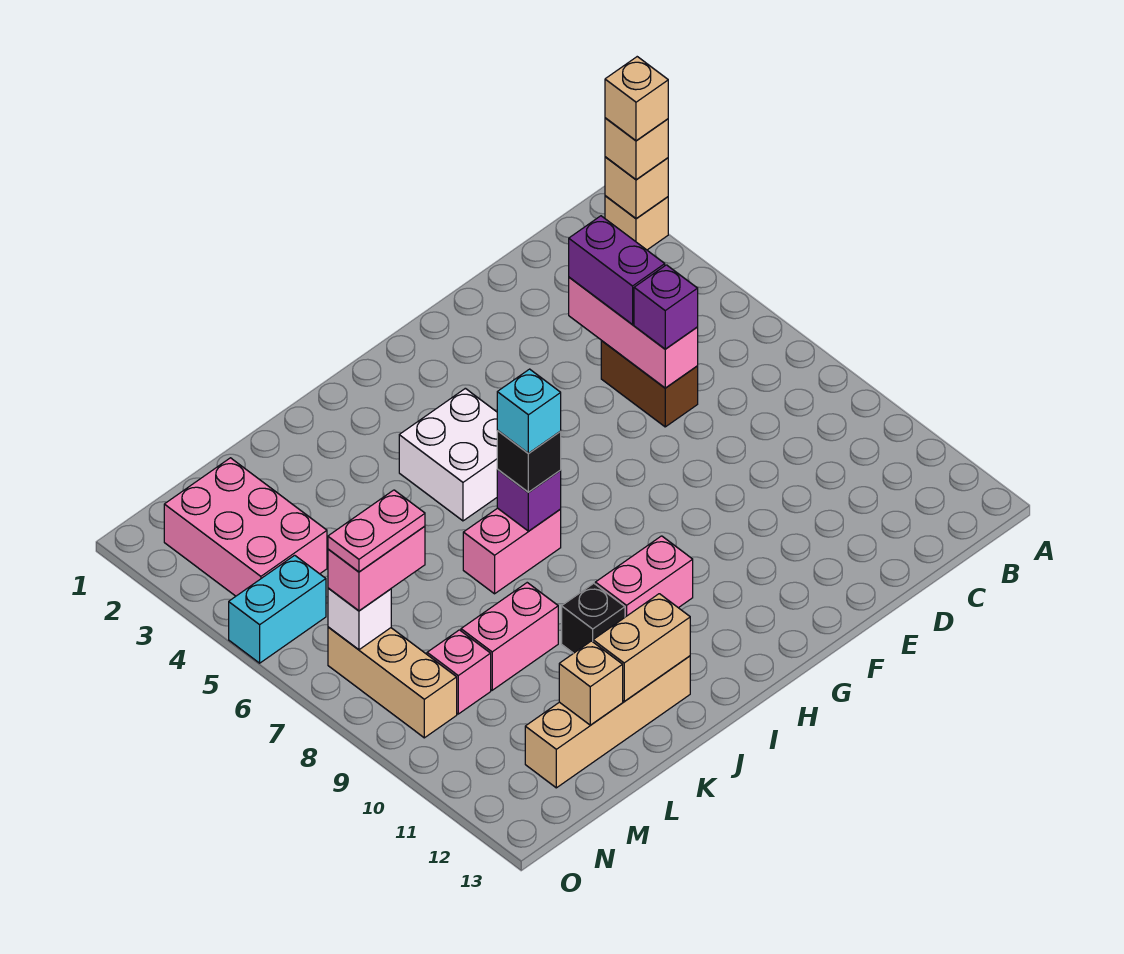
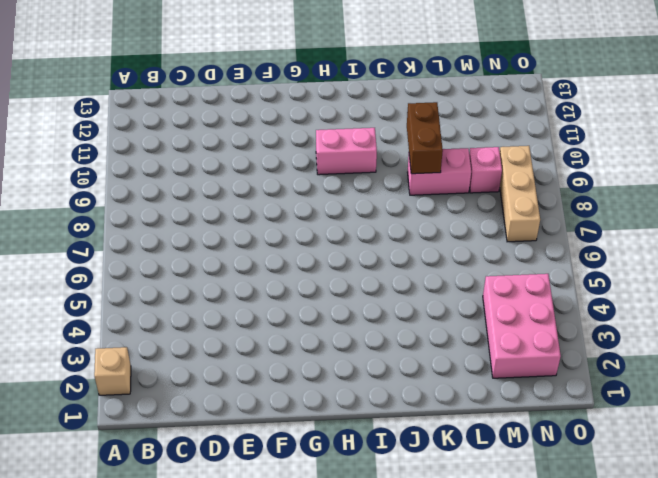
brown brick K9:K10 level 2 -> brown brick D5:D6 level 1
none -> white brick H4:I5 level 1
none -> pink brick I7:J7 level 1
none -> black brick J10 level 1

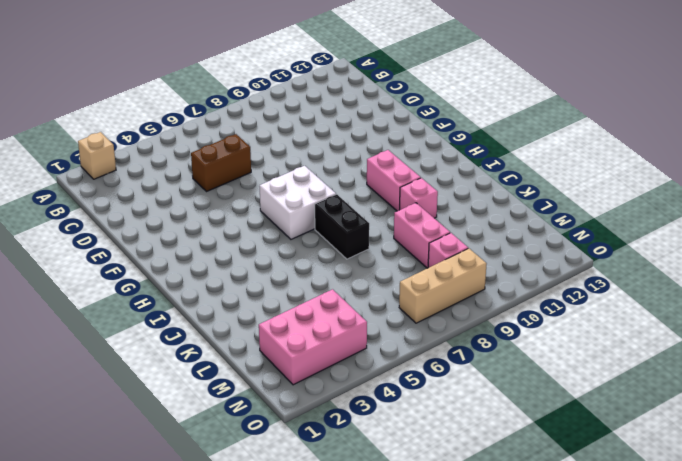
white brick G6:H7 level 1 -> white brick H4:I5 level 1
black brick I7:J7 level 1 -> pink brick I7:J7 level 1
pink brick J10 level 1 -> black brick J10 level 1
none -> tan brick J12:M12 level 1
none -> cyan brick N5:O5 level 1
none -> tan brick A2 level 2

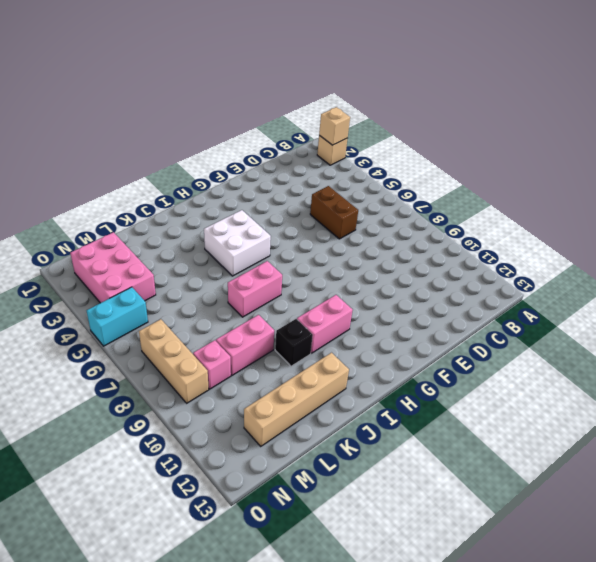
none -> pink brick D4:D6 level 2
none -> purple brick I7 level 2
none -> tan brick J12:K12 level 2

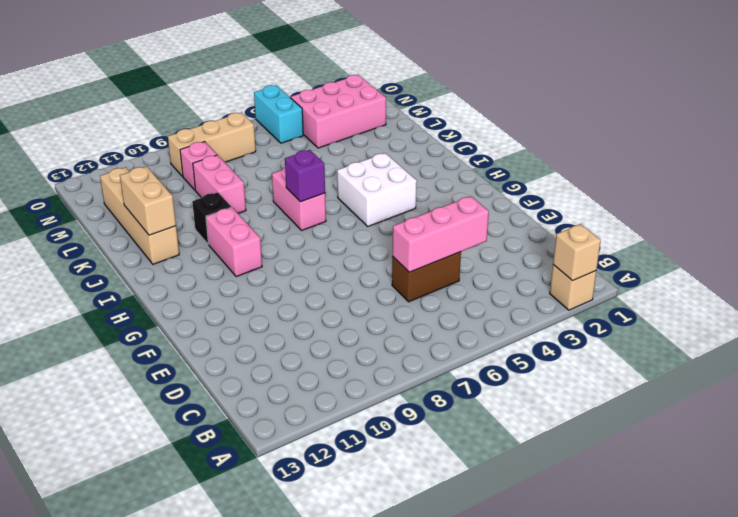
none -> tan brick L12 level 2
none -> white brick N7 level 2
none -> tan brick A2 level 3

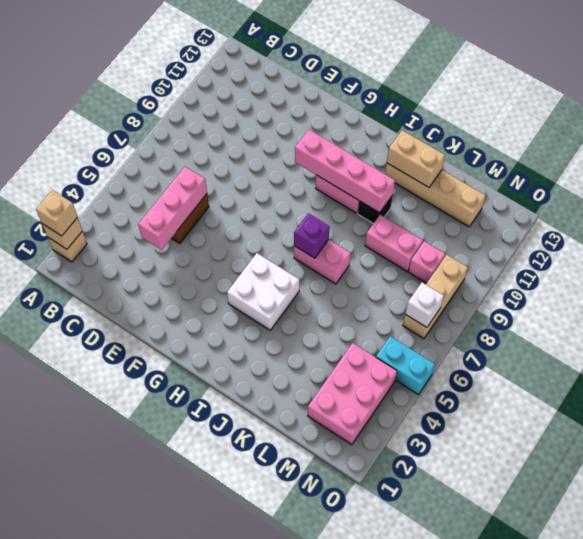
pink brick G10:J10 level 2 -> none
none -> tan brick L12 level 2
none -> purple brick D4:D5 level 3
none -> purple brick D6 level 3

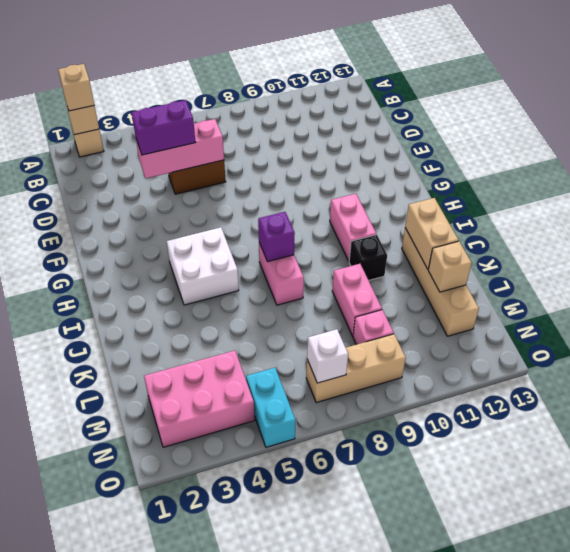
none -> purple brick D6 level 3
none -> black brick I7 level 3
none -> pink brick M7:N7 level 3

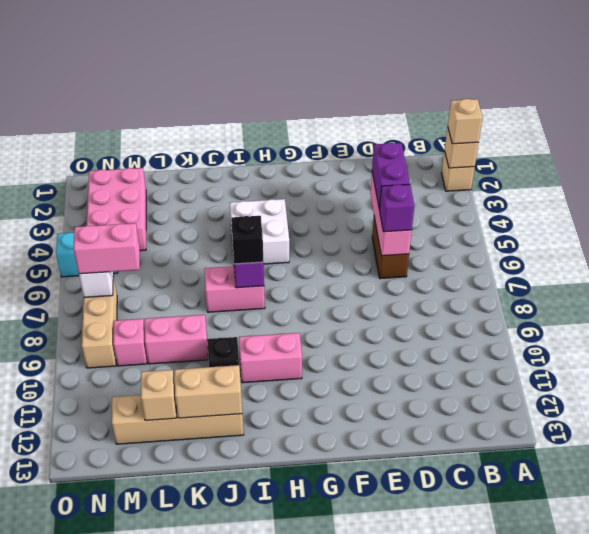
none -> tan brick A2 level 4
none -> cyan brick I7 level 4
none -> pink plate M7:N7 level 4

